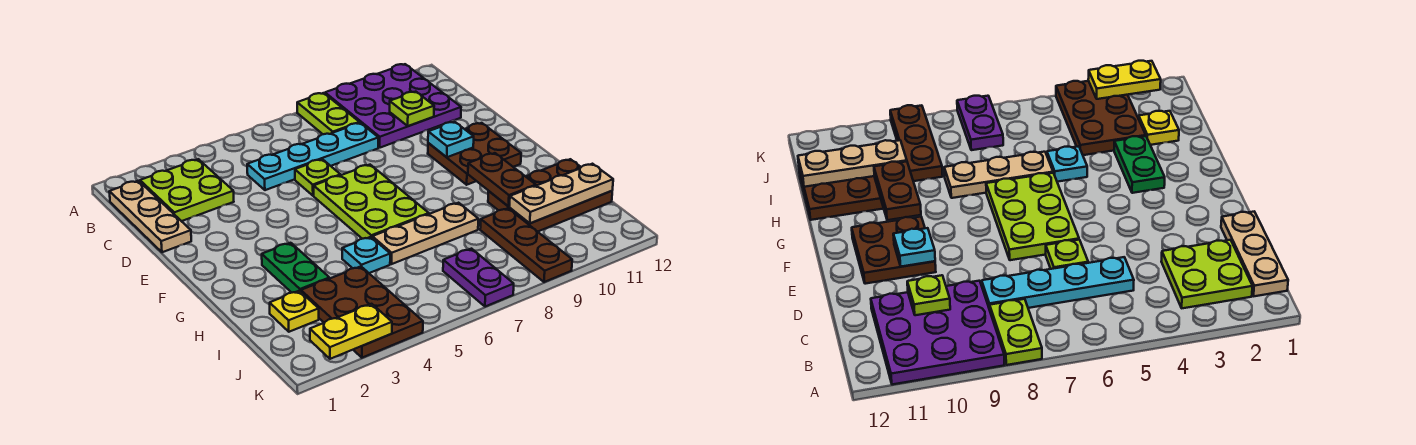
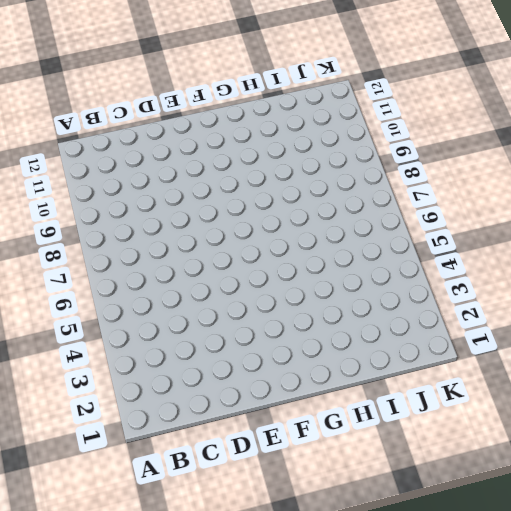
none -> lime plate A8:B8 level 1
none -> purple plate A9:C11 level 1
none -> tan plate B1:D1 level 1

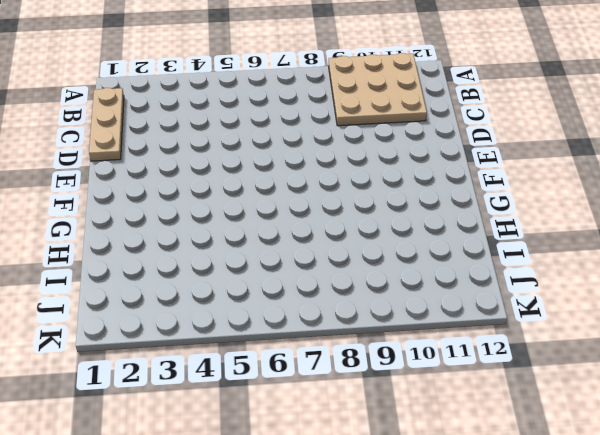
tan plate A9:C11 level 1 -> purple plate A9:C11 level 1
none -> lime plate A8:B8 level 1
none -> lime plate B2:C3 level 1
none -> cyan plate C5:C8 level 1

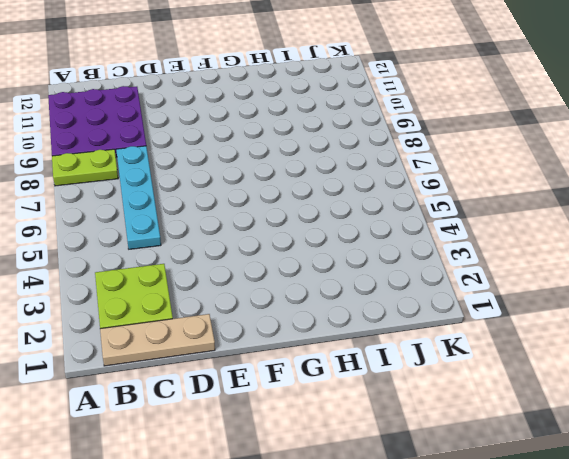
none -> lime plate D6 level 1
none -> lime plate E6:G7 level 1
none -> brown plate E10:F11 level 1

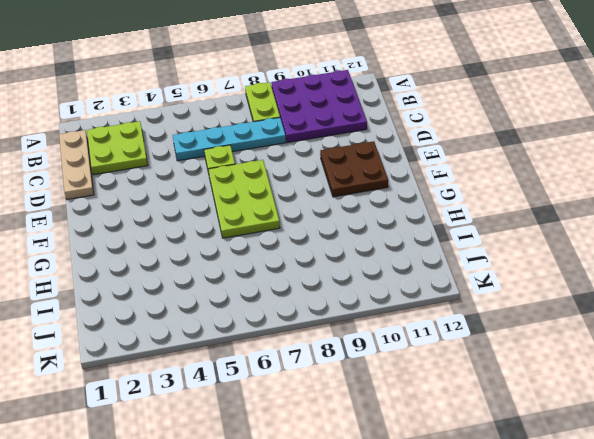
none -> green plate G3:H3 level 1
none -> cyan plate H5 level 1
none -> tan plate H6:H8 level 1

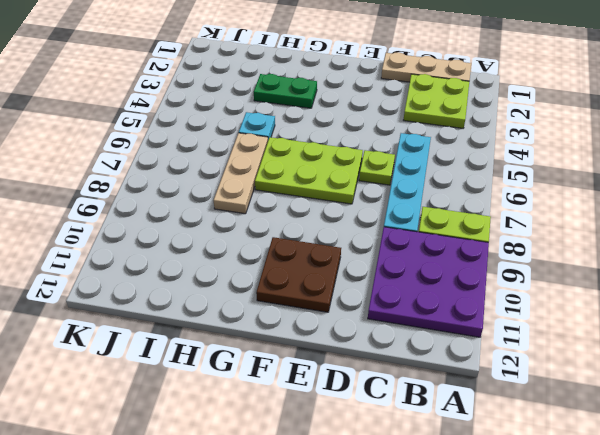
none -> brown plate H10:I12 level 1
none -> yellow plate I2 level 1
none -> brown plate I3:K4 level 1

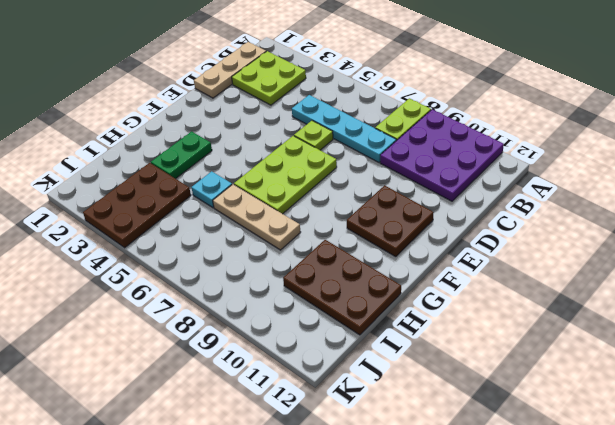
none -> yellow plate I2 level 1
none -> brown plate I9:K9 level 1
none -> purple plate J7:K7 level 1

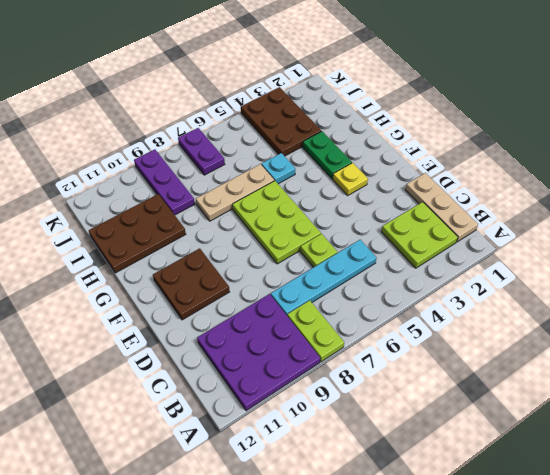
yellow plate F3 level 1 -> yellow plate I2 level 1
purple plate I9:K9 level 1 -> brown plate I9:K9 level 1
none -> lime plate C10 level 2
none -> cyan plate E10 level 2
none -> brown plate G10:H10 level 2

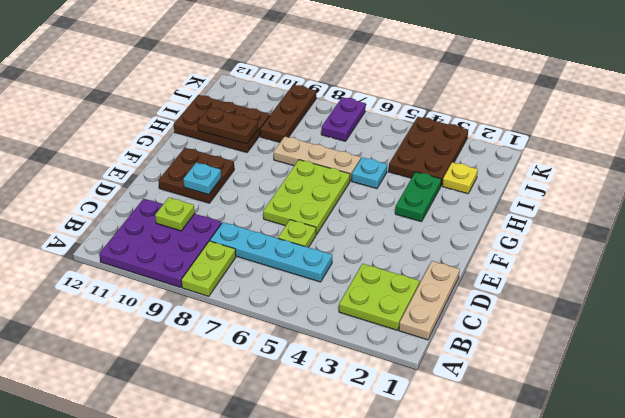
brown plate H10:H11 level 2 -> brown plate G10:H10 level 2
none -> tan plate I10:I12 level 2
none -> yellow plate K2:K3 level 2

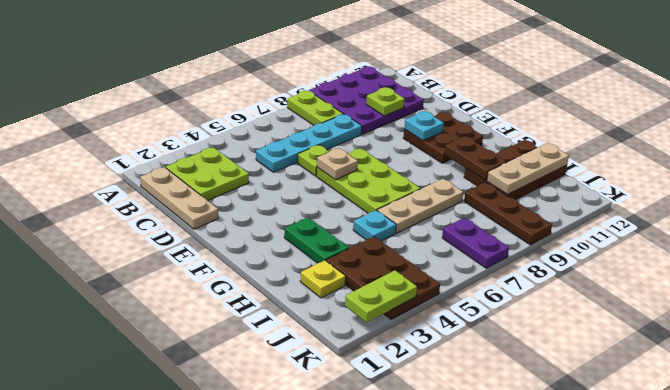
tan plate E6 level 2 -> none
lime plate K2:K3 level 2 -> yellow plate K2:K3 level 2

